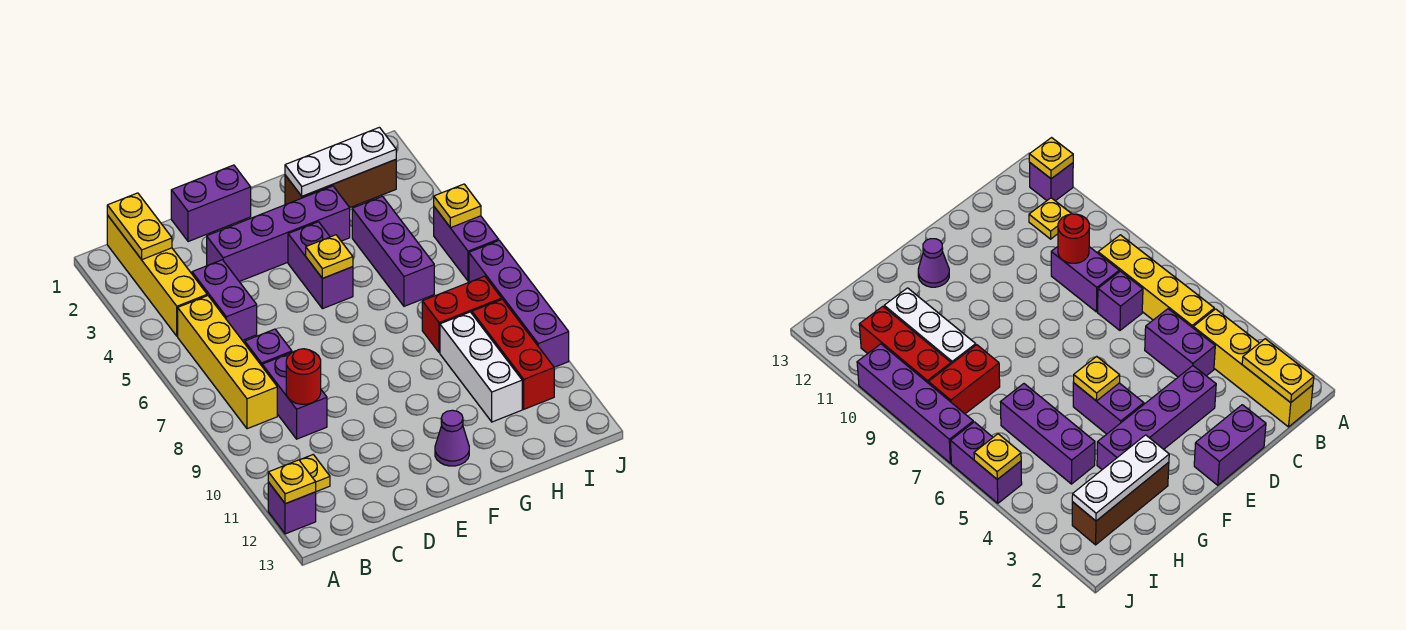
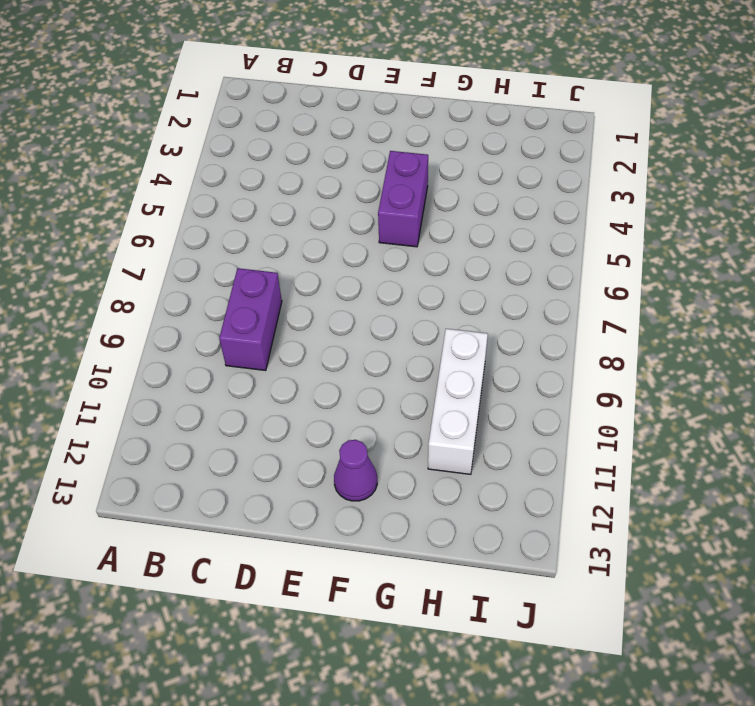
none -> purple brick A12 level 1
none -> yellow brick B1:B4 level 1
none -> yellow brick B5:B8 level 1

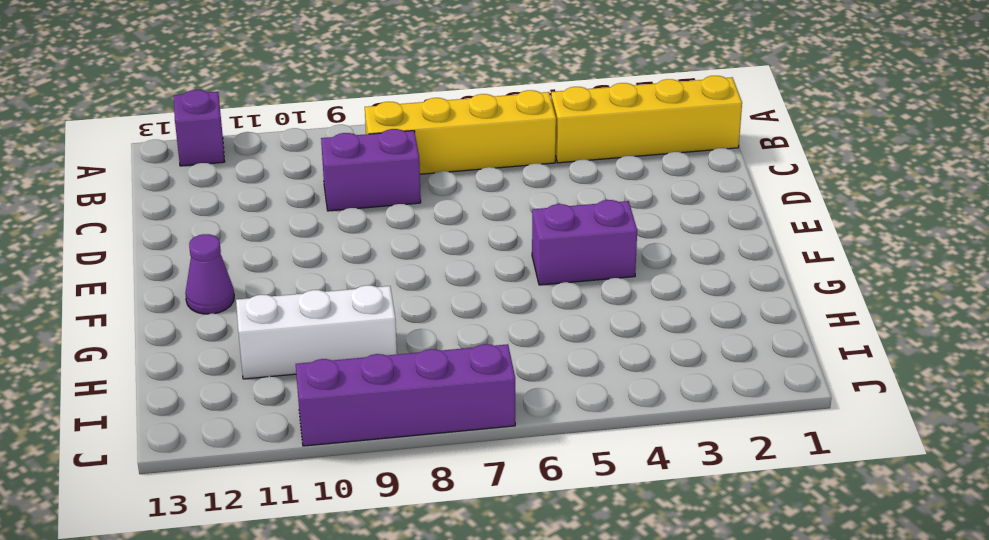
none -> yellow plate B11 level 1
none -> purple brick C4:C5 level 1
none -> purple brick C7 level 1

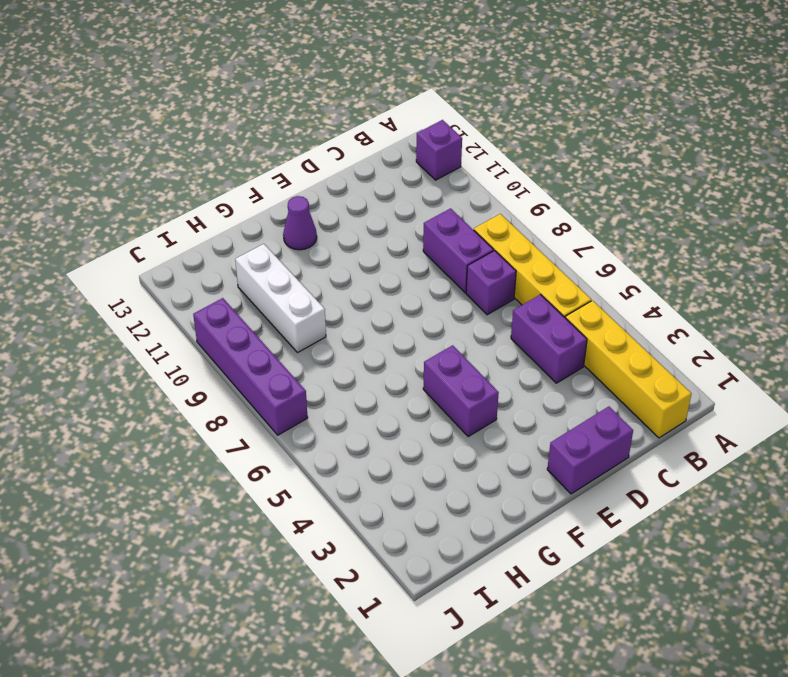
none -> yellow plate B11 level 1
none -> purple brick D3:G3 level 1
none -> brown brick G2:I2 level 1

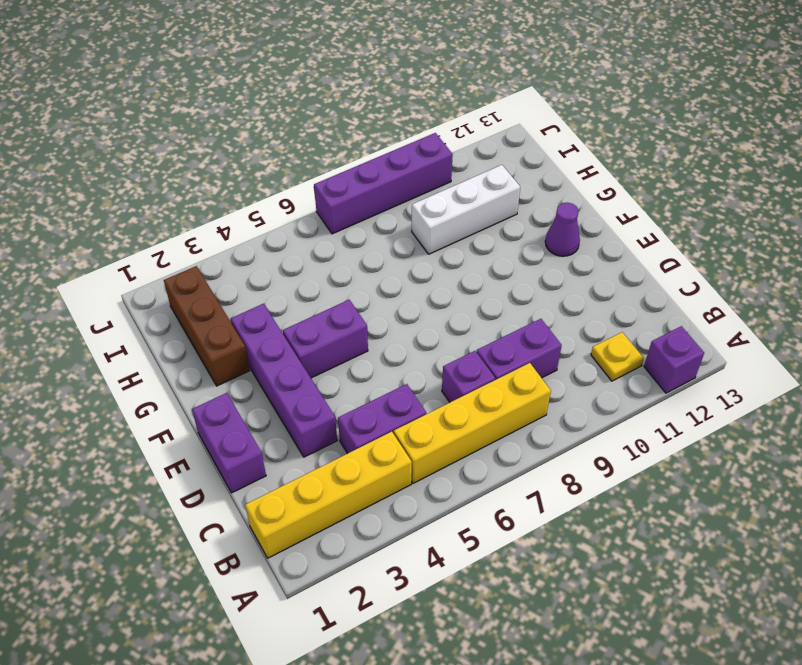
none -> purple brick H4:H6 level 1
none -> red brick H8:I8 level 1
none -> red brick I9:I11 level 1

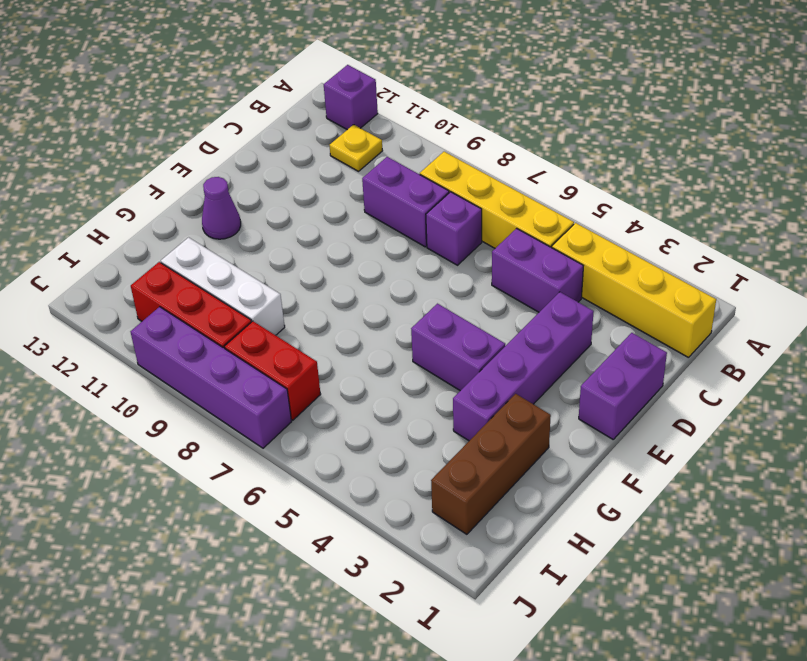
red brick I7:I8 level 1 -> red brick H8:I8 level 1
none -> purple brick H4:H6 level 1
none -> purple brick J5:J6 level 1
none -> yellow plate A12 level 2

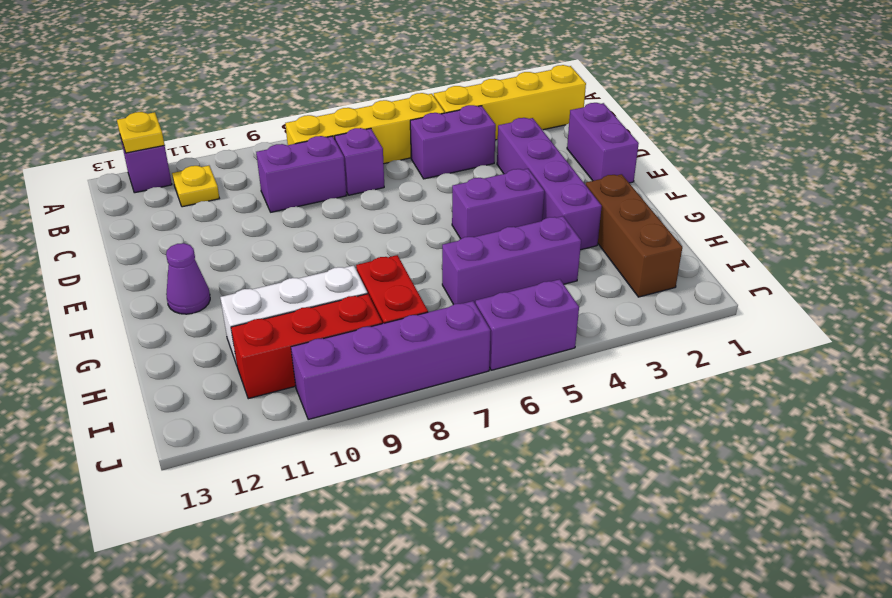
none -> yellow plate B1:B2 level 2
none -> red round brick C9 level 2
none -> yellow plate F5 level 2

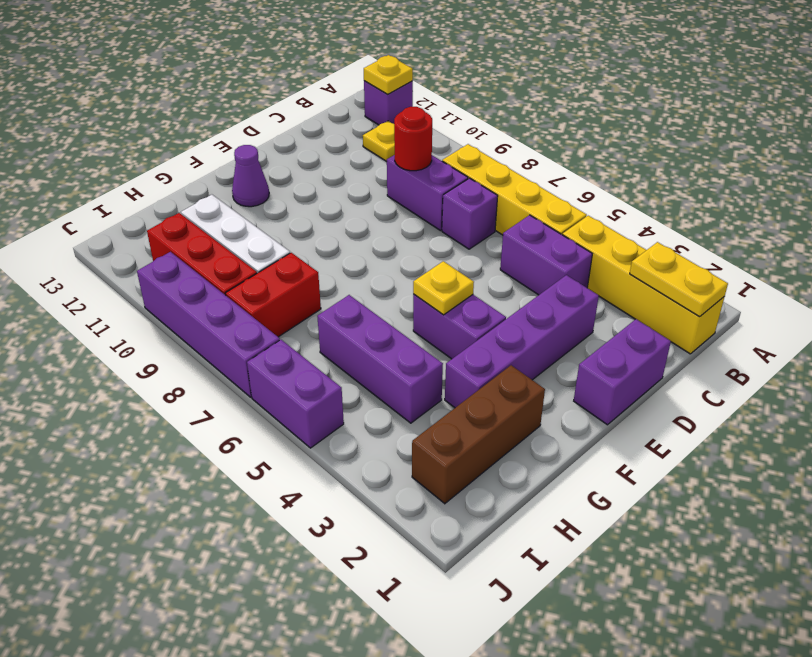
none -> white plate G2:I2 level 2
none -> yellow plate J5 level 2

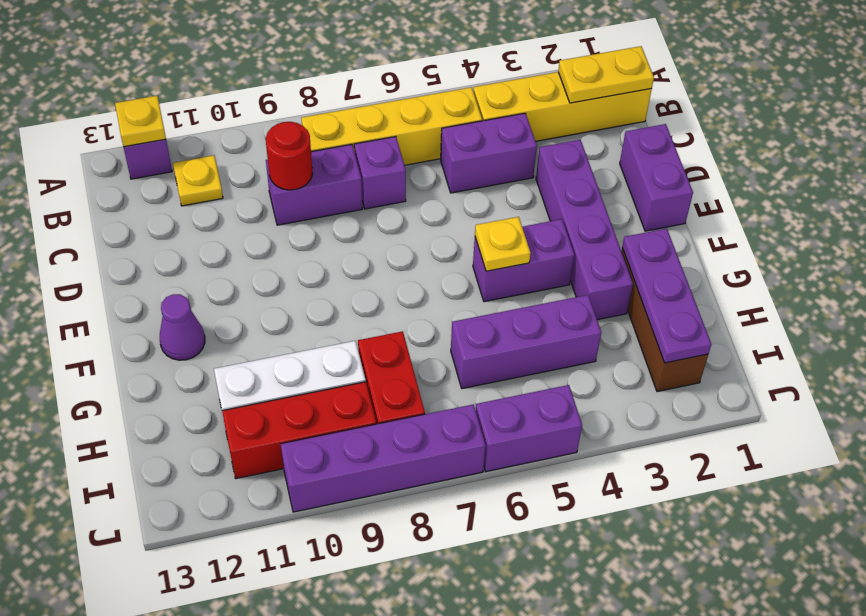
purple plate G2:I2 level 2 -> white plate G2:I2 level 2
none -> yellow plate J5 level 2

